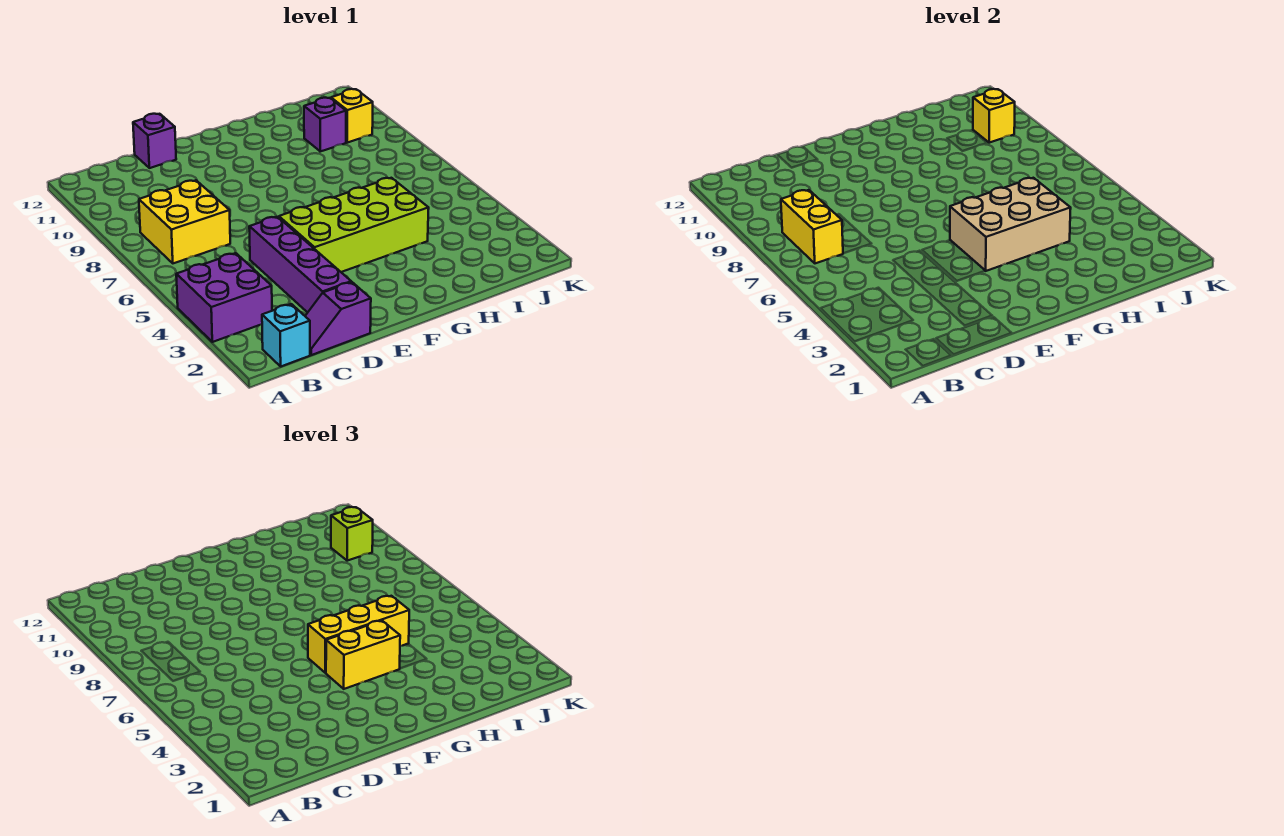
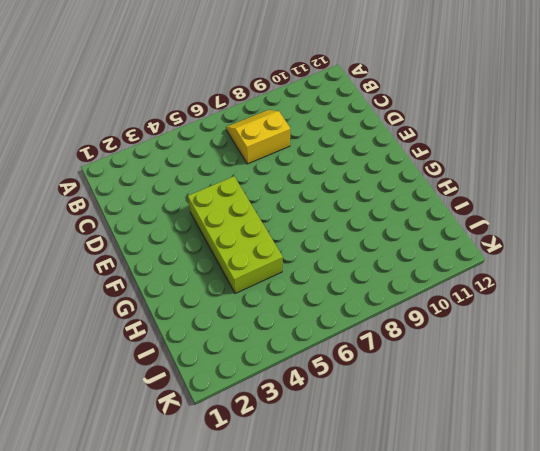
yellow slope B7:C8 level 1 top C -> yellow brick B7:C8 level 1
none -> purple brick A3:B4 level 1
none -> cyan brick B1 level 1
none -> purple slope C1:D1 level 1 top D

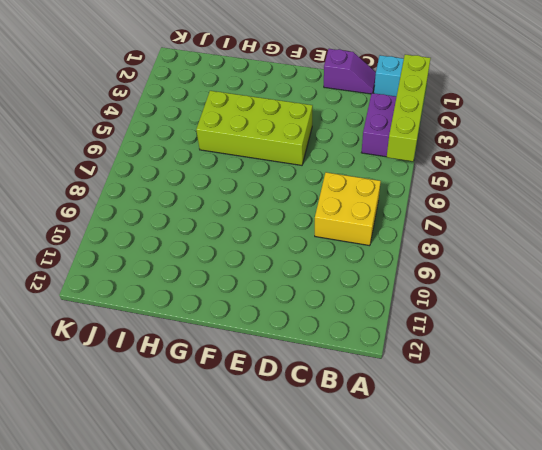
lime brick A2:A5 level 2 -> none
none -> purple brick D2:D5 level 1
none -> purple brick D12 level 1
none -> purple brick I10 level 1

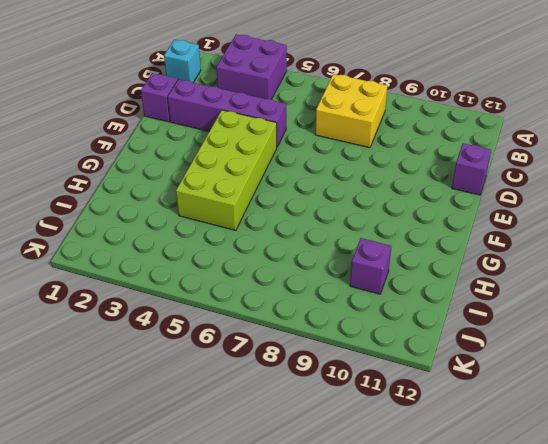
none -> yellow brick J10 level 1
none -> yellow brick B7:B8 level 2
none -> tan brick F4:H5 level 2

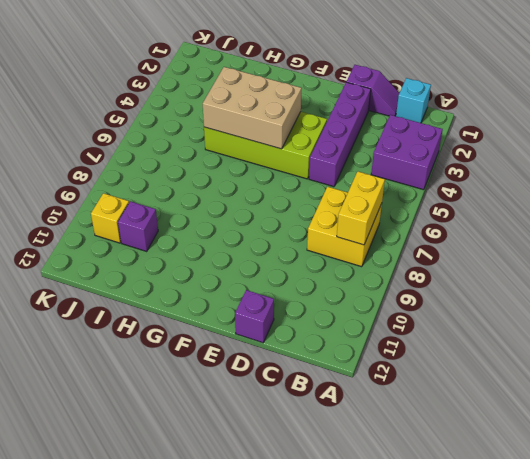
none -> yellow brick J10 level 2
none -> yellow brick F4:G4 level 3
none -> yellow brick F5:H5 level 3

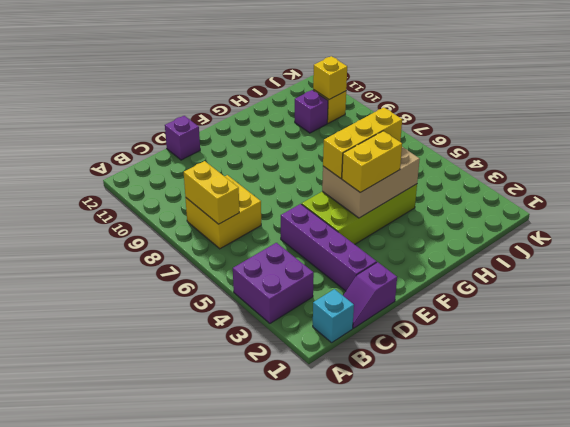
none -> lime brick J10 level 3

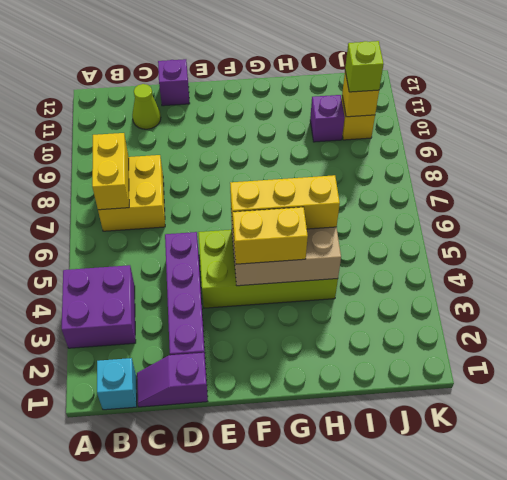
lime cone C11 level 1 -> none

